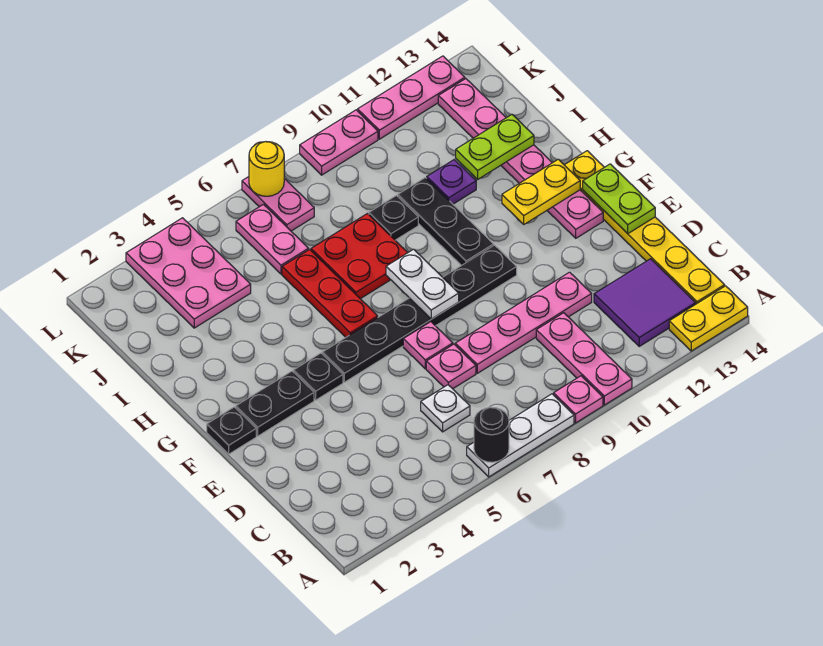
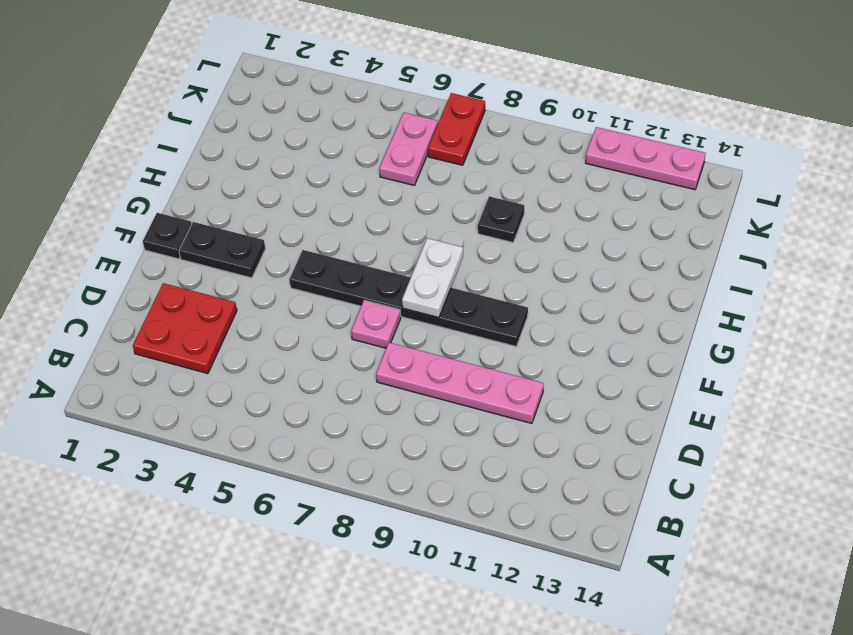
red plate C2:D3 level 1 -> red plate H7:I8 level 1
red plate K7:L7 level 1 -> pink plate K7:L7 level 1
none -> white plate A6:A8 level 1
none -> pink plate A9 level 1
none -> pink plate A10:C10 level 1
none -> yellow plate A13:A14 level 1

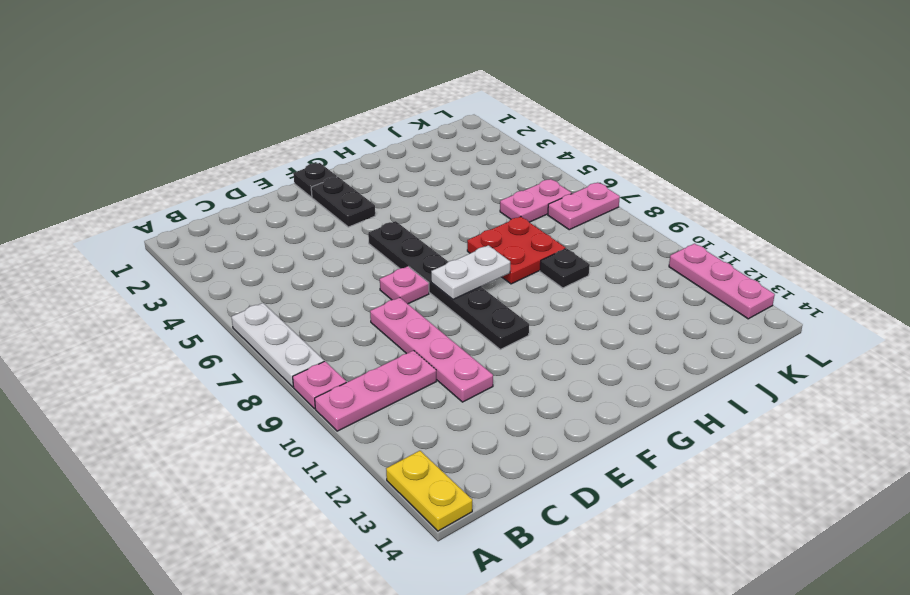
none -> purple tile B12:C13 level 1
none -> yellow plate B14:G14 level 1
none -> white plate C6 level 1
none -> pink plate D7 level 1

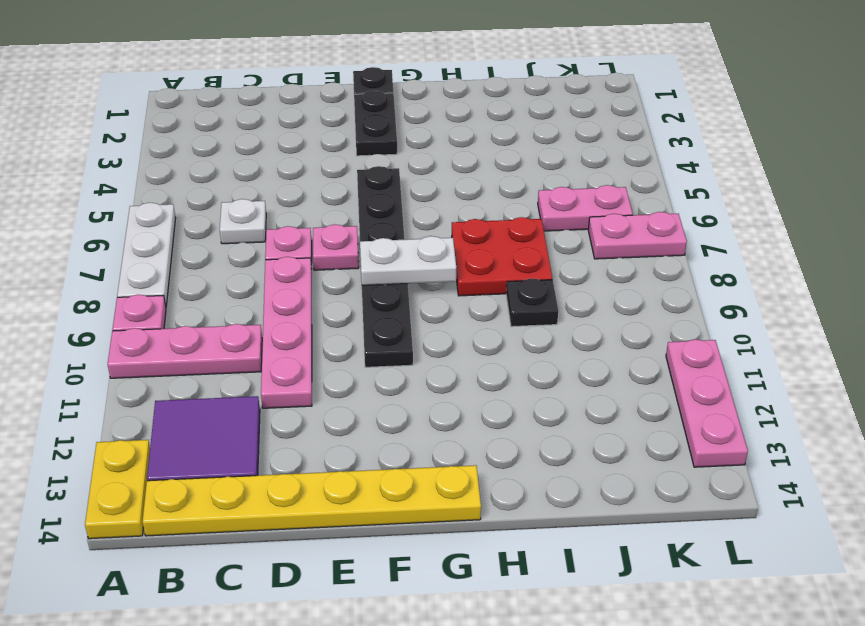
none -> black plate F4 level 1
none -> pink plate F13:K13 level 1
none -> red plate G6:I6 level 1
none -> black plate G10:I10 level 1

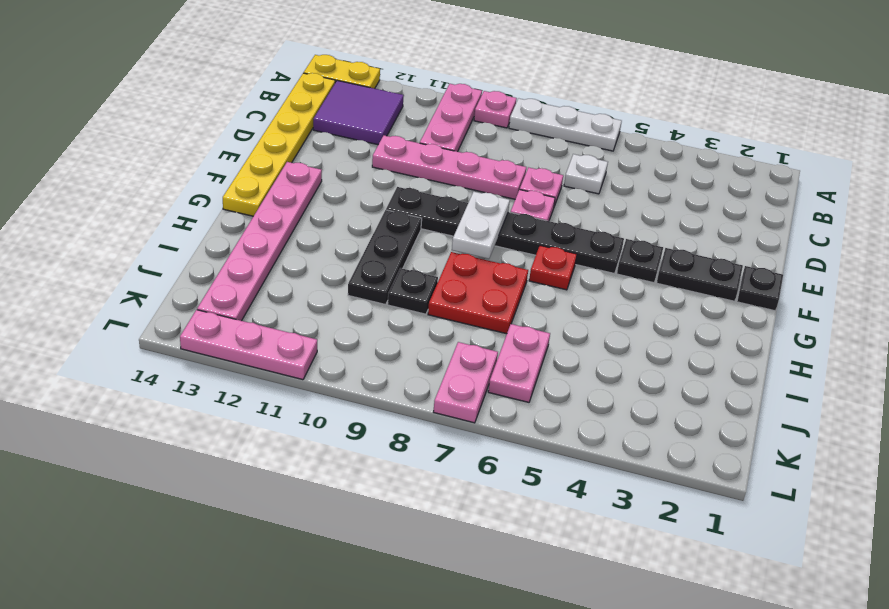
red plate G6 level 1 -> red plate G6:I6 level 1
none -> purple plate I11 level 1
none -> pink plate J3:L4 level 1
none -> pink plate L9:L10 level 1
none -> black round brick A6 level 2

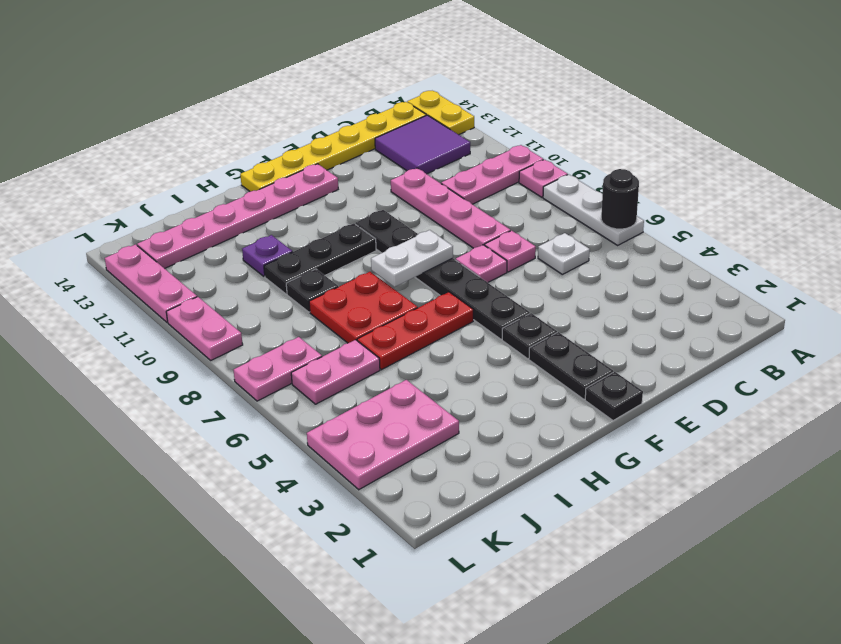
none -> lime plate E14:F14 level 2
none -> yellow plate G12:G13 level 2
none -> lime plate I12:I13 level 2
none -> yellow round brick L7 level 2

